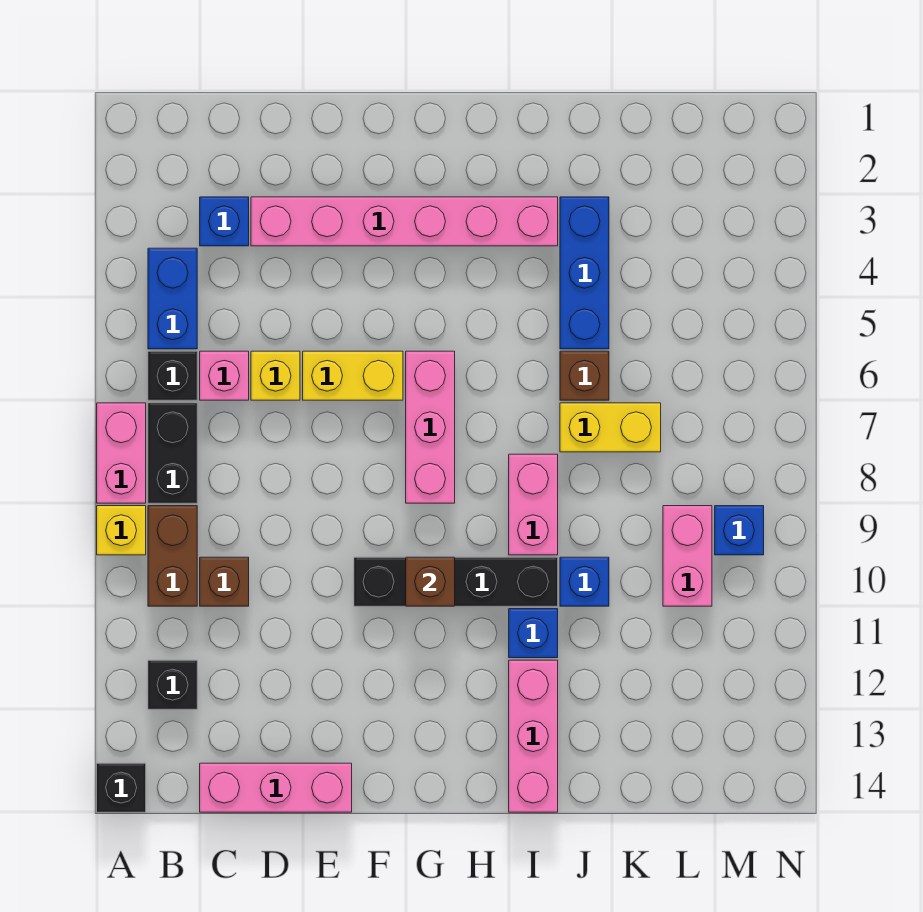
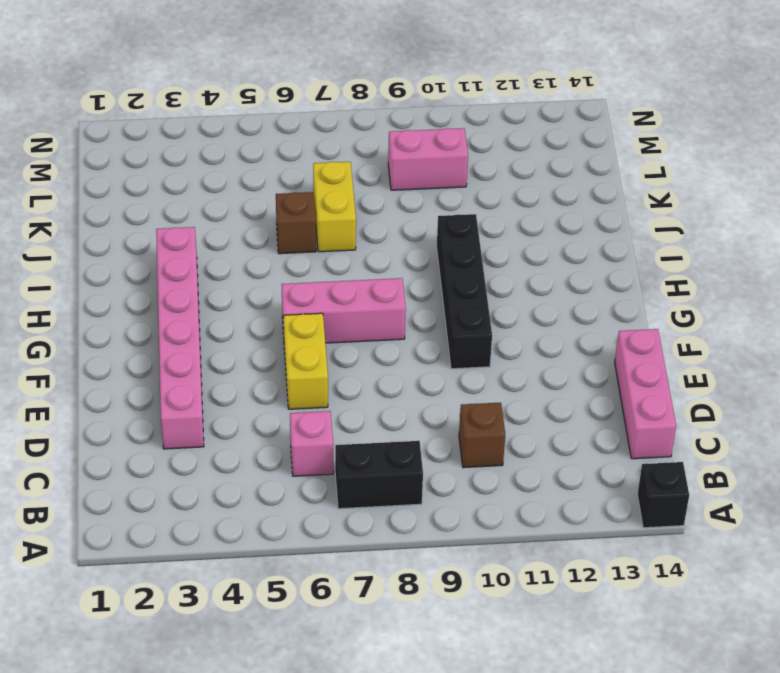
none -> pink brick A7:A8 level 1
none -> yellow brick A9 level 1
none -> blue brick B4:B5 level 1

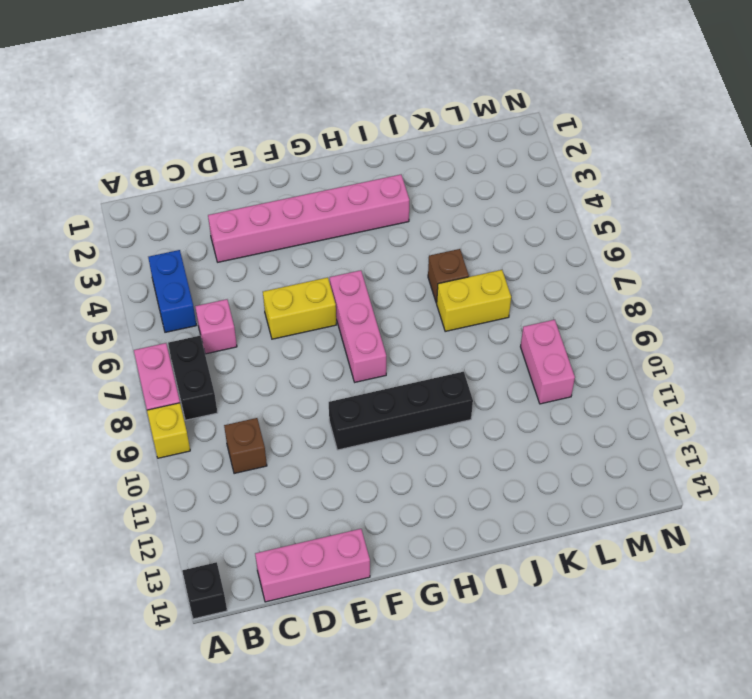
none -> black brick B6 level 1
none -> brown brick B9:B10 level 1
none -> black brick B12 level 1

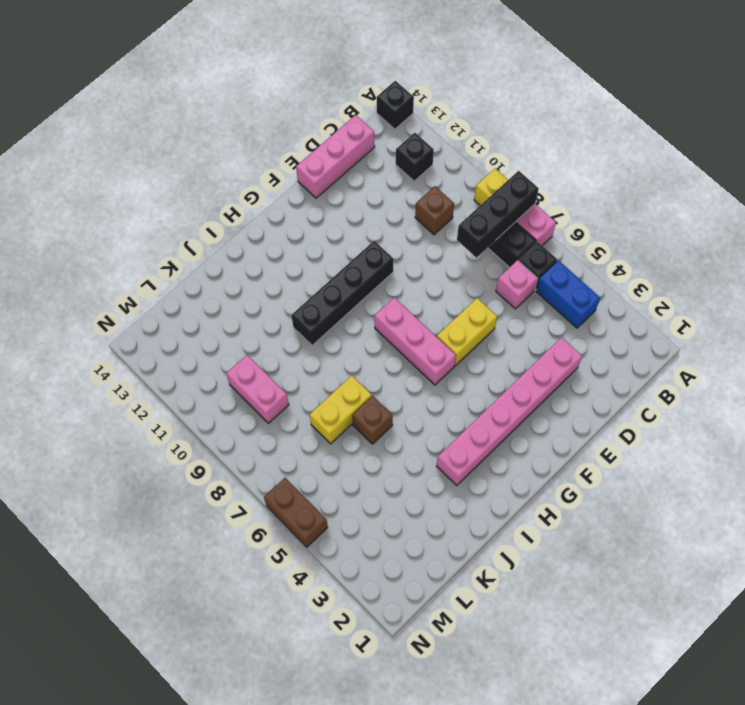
black brick A8:C8 level 2 -> none
brown brick N5:N6 level 1 -> brown brick B9:B10 level 1
none -> blue brick C3 level 1
none -> yellow brick D6 level 1
none -> pink brick I8:I9 level 1

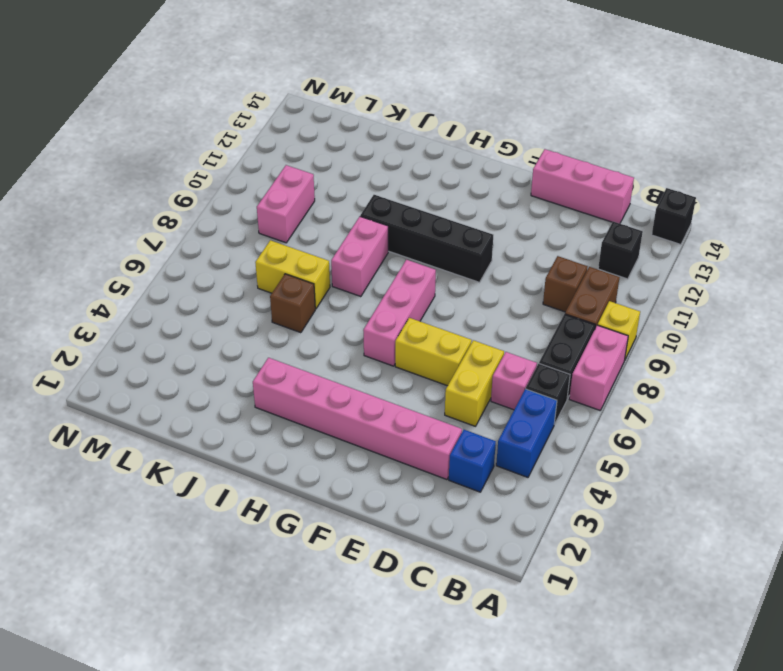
yellow brick D5:D6 level 1 -> yellow brick D6 level 1
none -> blue brick I11 level 1
none -> pink brick I12:I14 level 1
none -> blue brick J3:J5 level 1

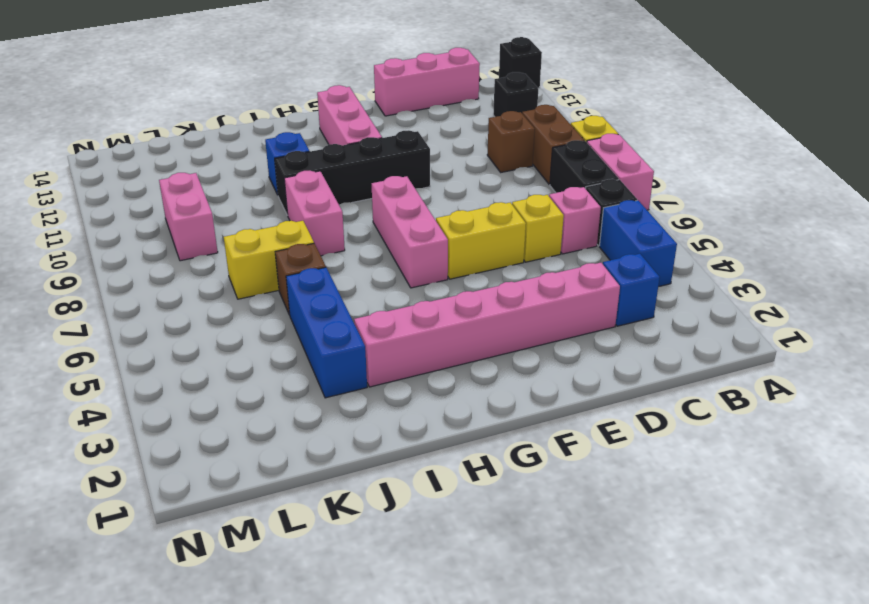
pink brick G11:G13 level 1 -> pink brick I12:I14 level 1
none -> blue brick J10 level 1
none -> blue brick M9 level 1
none -> brown brick G10 level 2

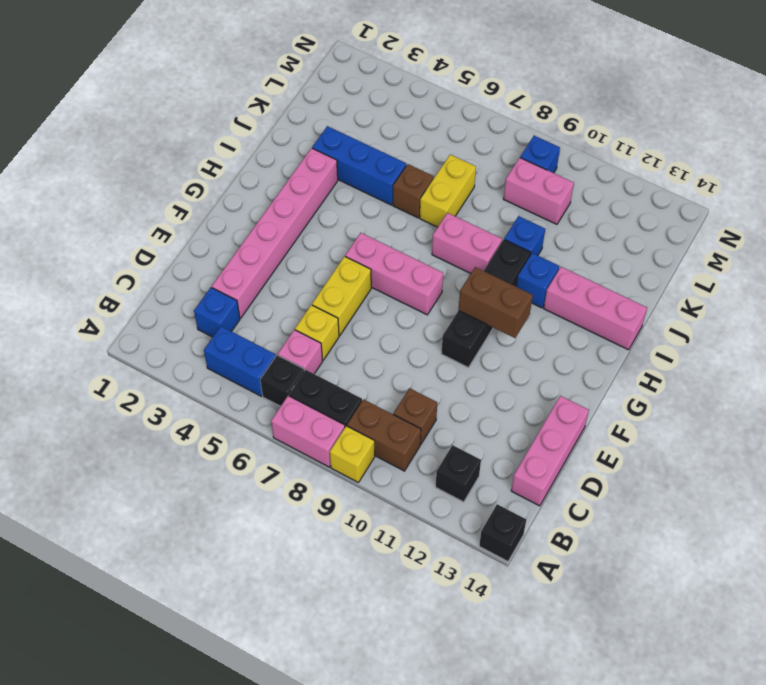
brown brick G10:G11 level 2 -> brown brick G10 level 2

